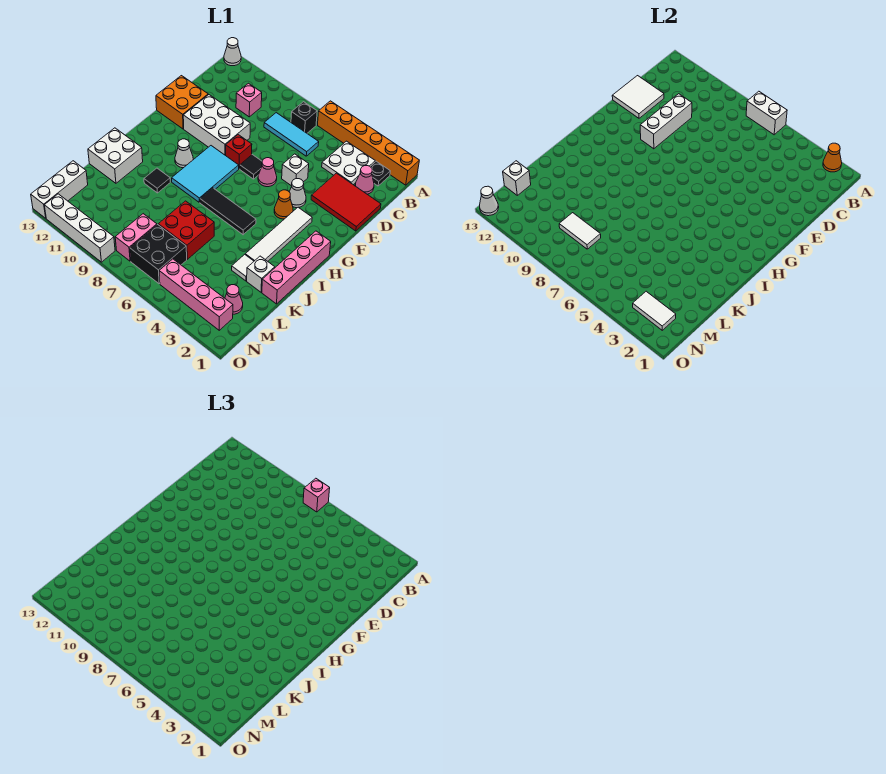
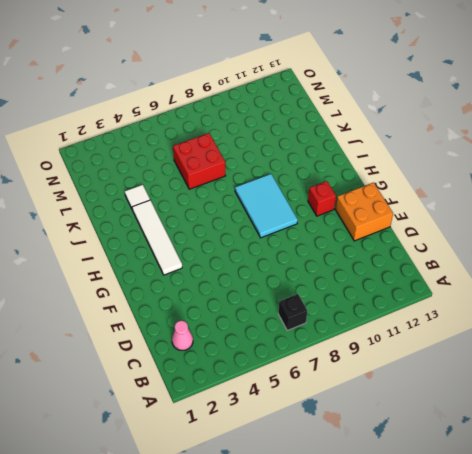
red brick G11 level 1 -> red brick F8 level 1
none -> orange brick A1:A6 level 1
none -> white cone A13 level 1
none -> black plate B2 level 1
none -> white plate B3:C4 level 1

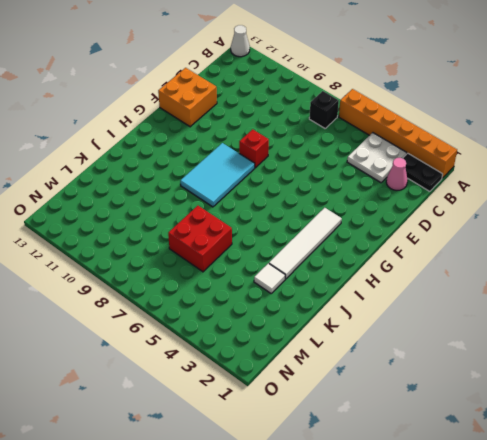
black plate B1:B2 level 1 -> black plate B2 level 1
none -> cyan tile C6:C8 level 1
none -> pink brick C10 level 1
none -> red tile D1:E3 level 1
none -> white brick E5 level 1

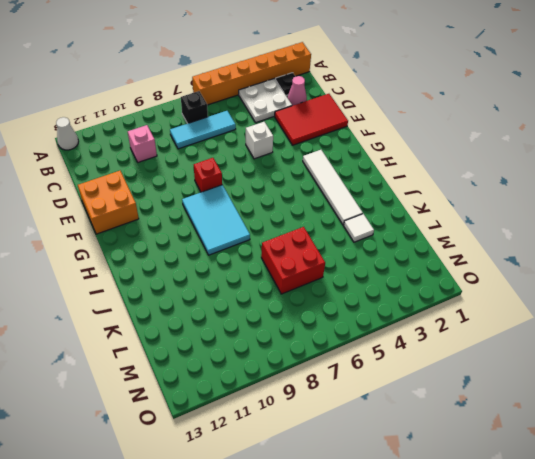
none -> white brick E9:F11 level 1
none -> white cone F4 level 1
none -> pink cone F6 level 1
none -> black tile F7 level 1

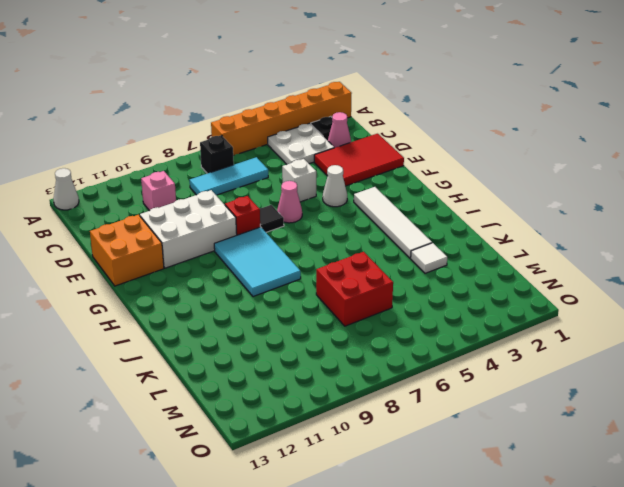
none -> orange cone G4 level 1
none -> pink brick H1:K1 level 1
none -> white cone H10 level 1
none -> black tile I5:I7 level 1

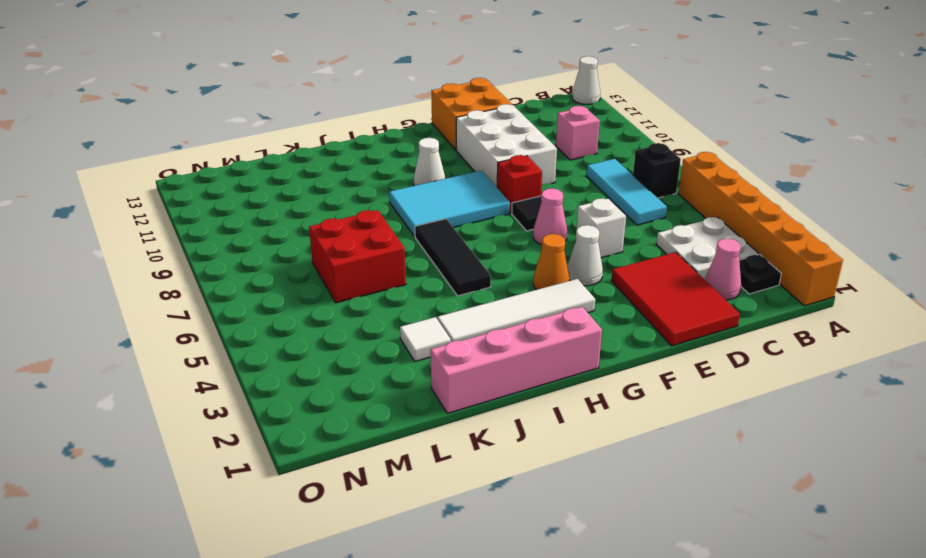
none -> black tile J10 level 1
none -> white brick J12:K13 level 1
none -> white brick K2 level 1
none -> pink cone M2 level 1

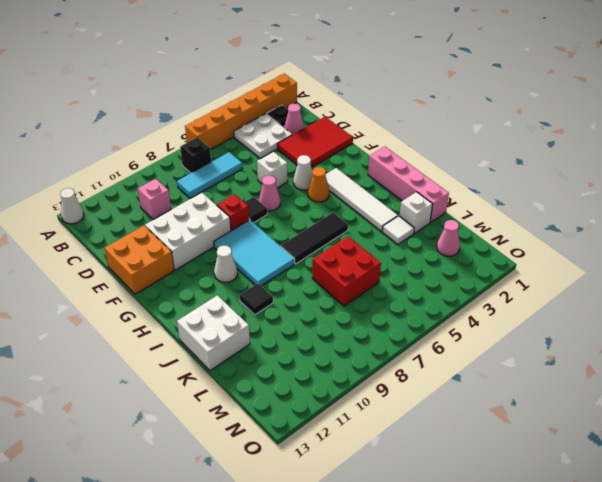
none -> black brick M6:N7 level 1
none -> pink brick M8:N8 level 1
none -> white brick M13:O13 level 1
none -> pink brick N2:N5 level 1

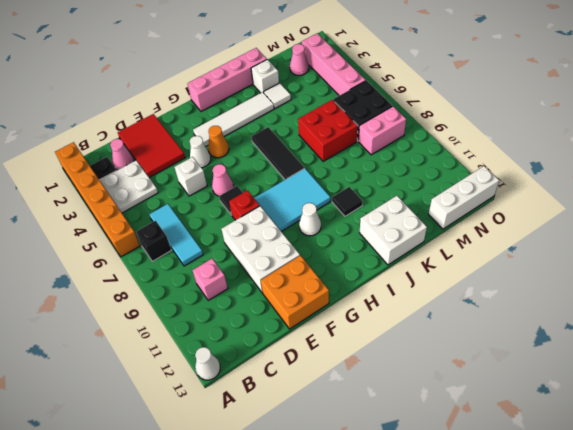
none -> white brick O9:O12 level 1
none -> orange cone A2 level 2
none -> white brick A6:A7 level 2
none -> white brick D10:F10 level 2

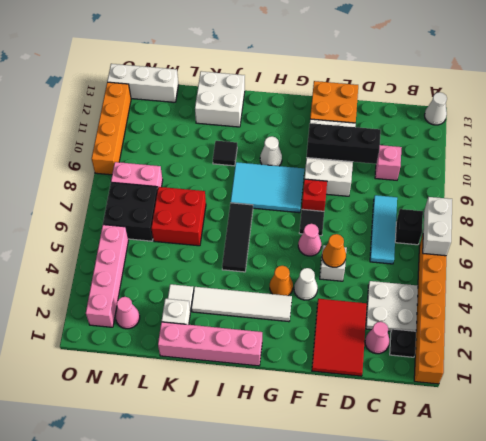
black brick D10:F10 level 2 -> white brick D10:F10 level 2
orange cone E5 level 2 -> orange cone A2 level 2
orange brick O9:O12 level 1 -> white brick O9:O12 level 1
none -> white tile D12:E13 level 2
none -> white tile M8:M9 level 2
none -> white brick M13 level 2
none -> white tile N2:N3 level 2

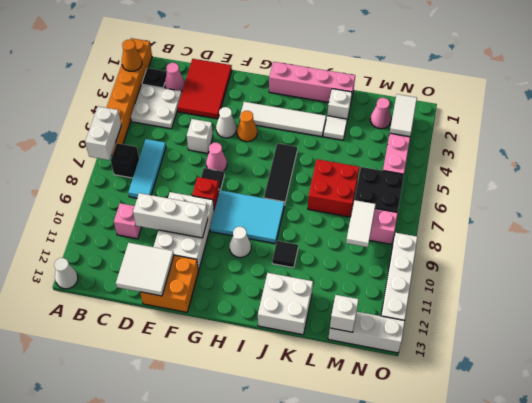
none -> white cone O13 level 2
none -> pink brick A7 level 3

